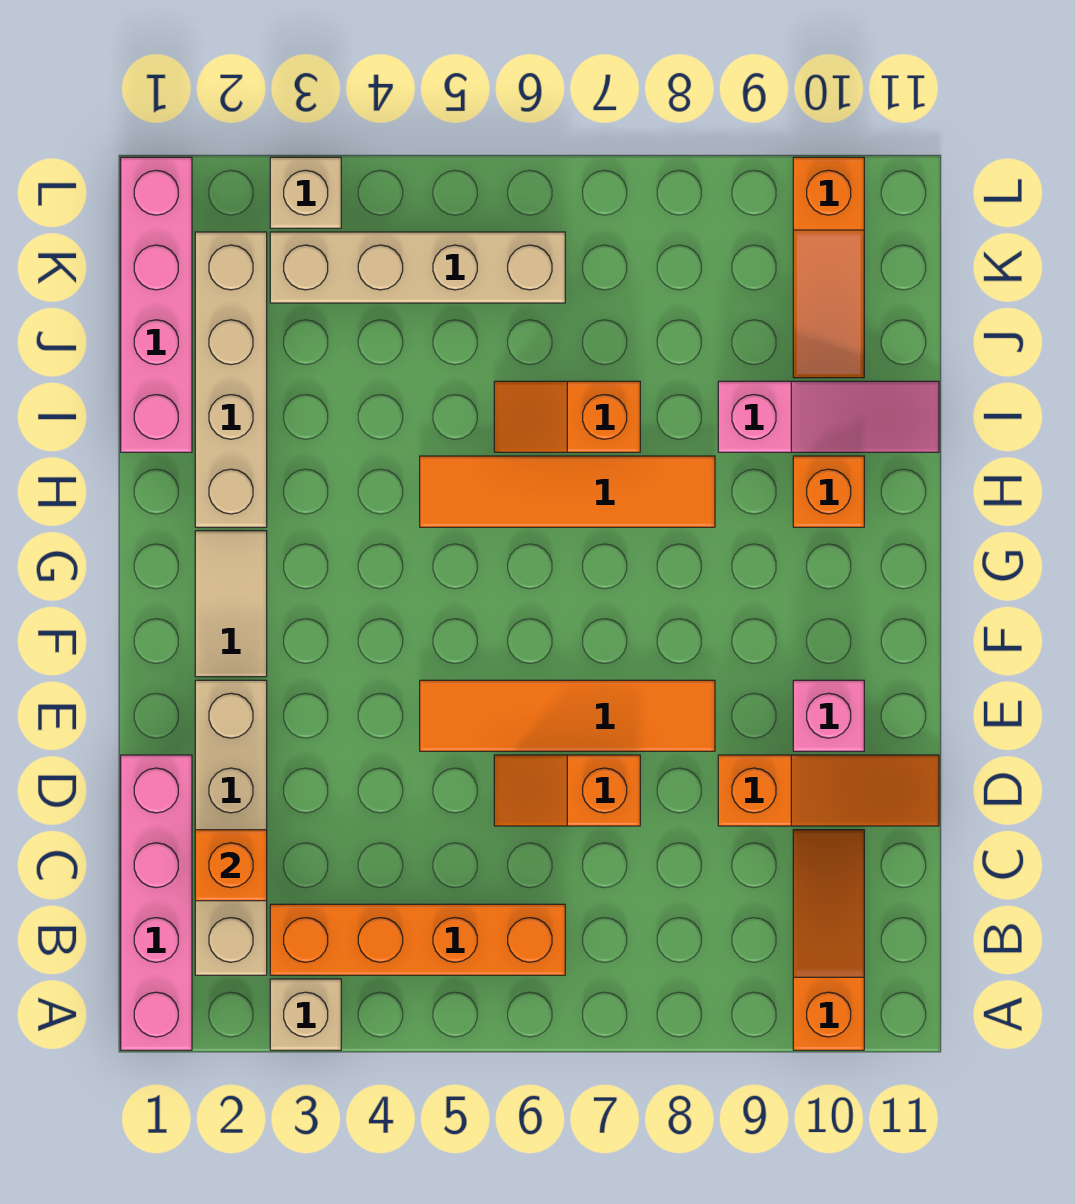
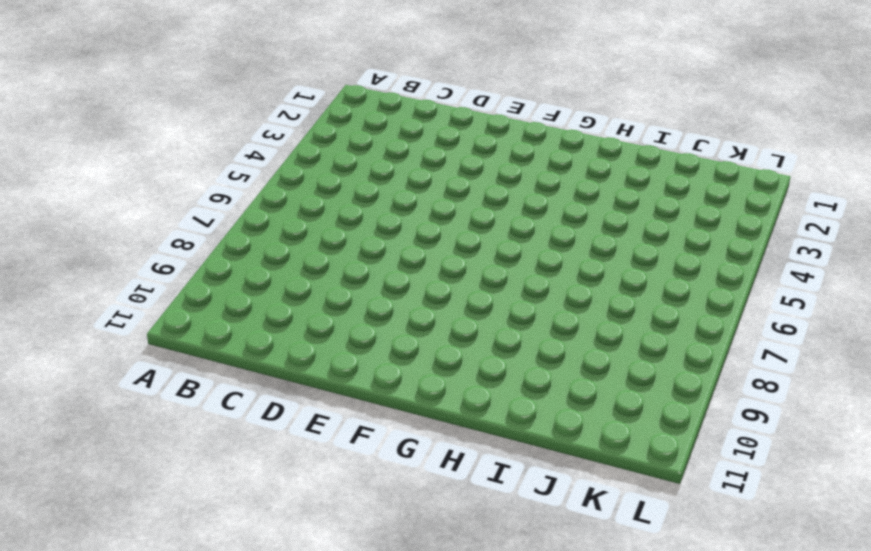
none -> pink brick A1:D1 level 1
none -> tan brick A3 level 1
none -> orange slope A10:C10 level 1 top A

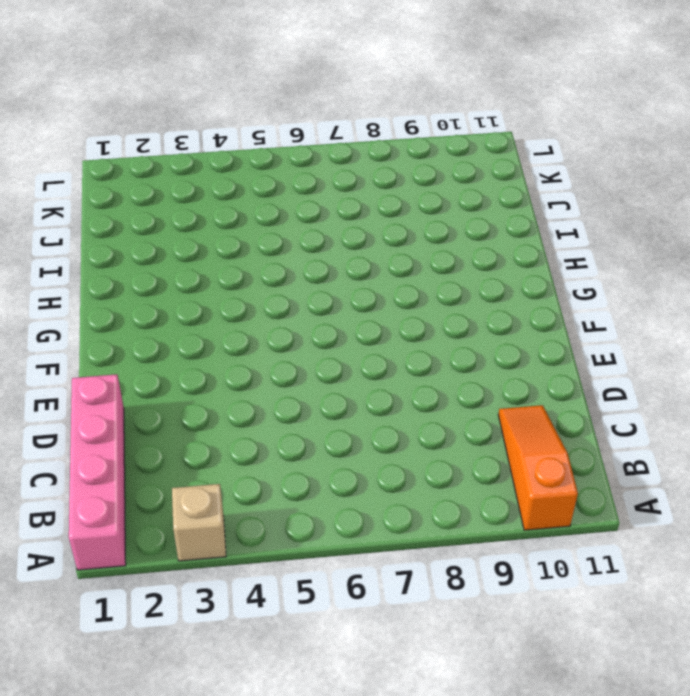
none -> tan brick B2:E2 level 1
none -> orange brick B3:B6 level 1
none -> orange slope D6:D7 level 1 top 7

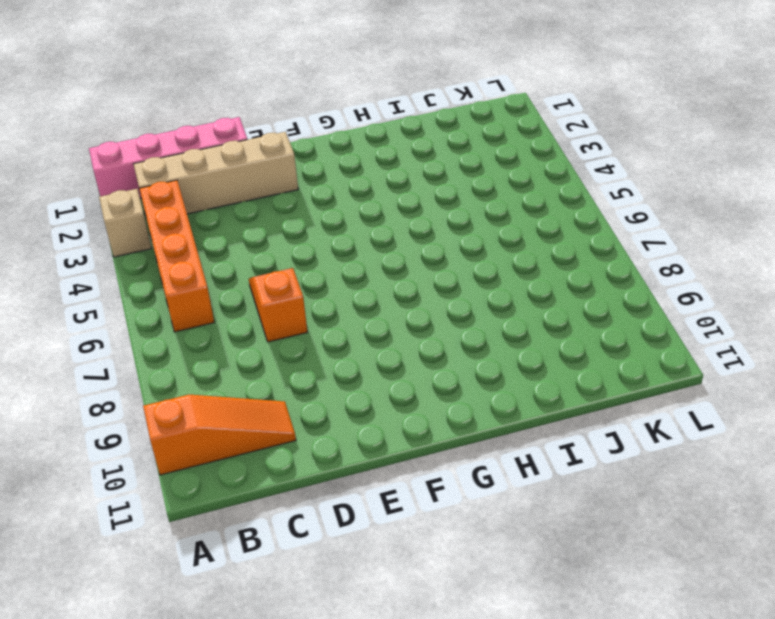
none -> orange slope D9:D11 level 1 top 9
none -> orange tile E5:E8 level 1
none -> pink brick E10 level 1

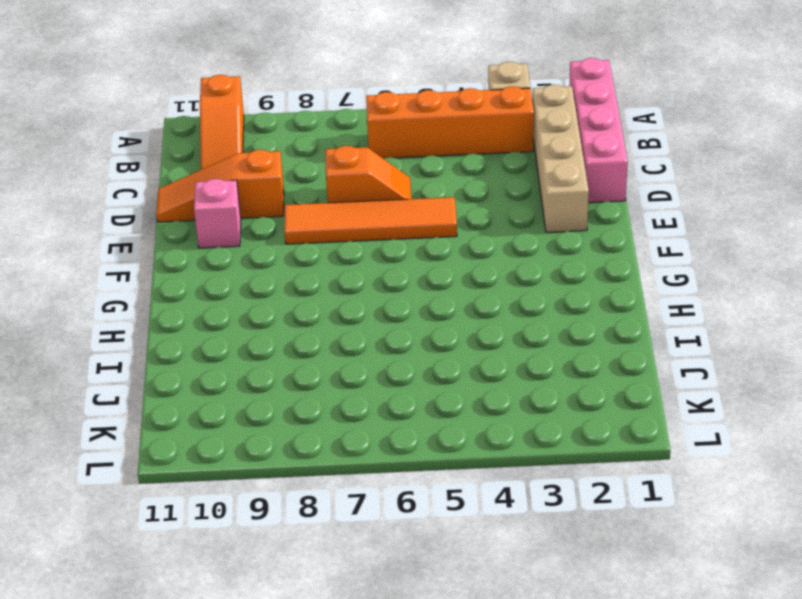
none -> tan tile F2:G2 level 1
none -> tan brick H2:K2 level 1
none -> orange tile H5:H8 level 1

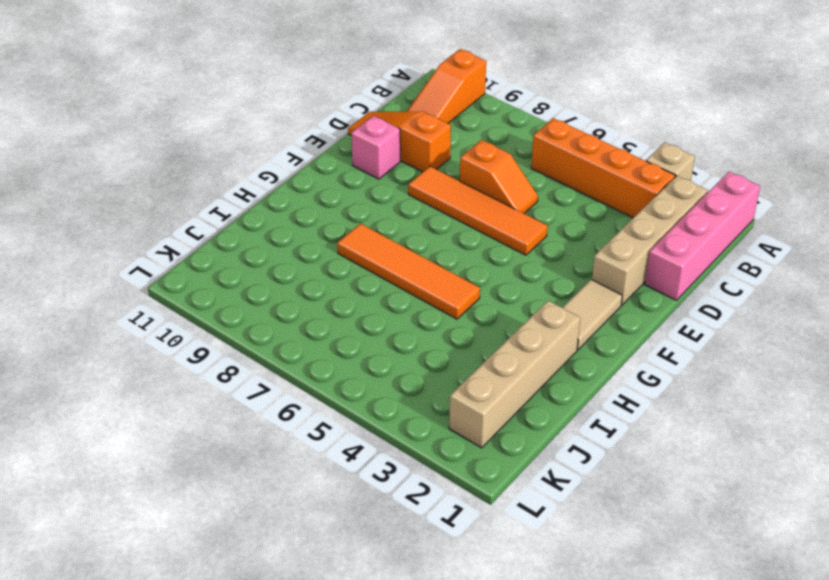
none -> orange brick H10 level 1
none -> pink brick I1:L1 level 1
none -> orange slope I6:I7 level 1 top 7

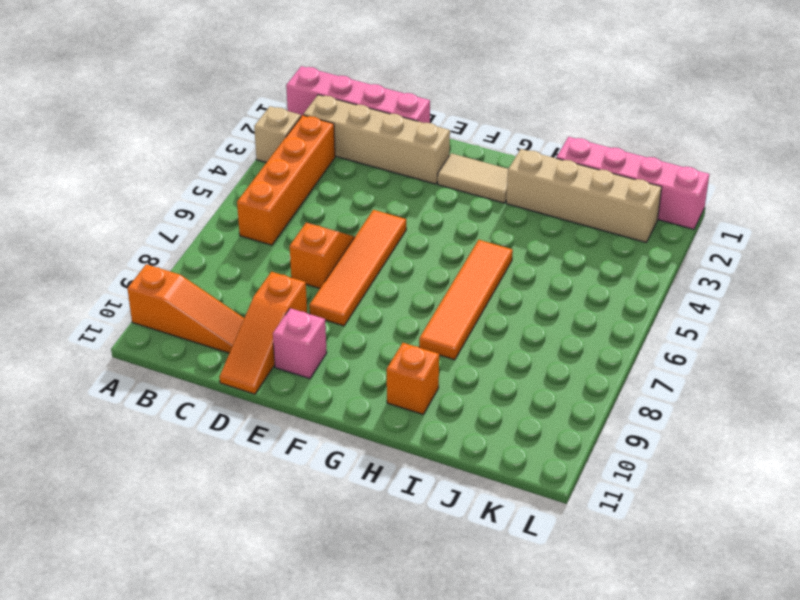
none -> orange slope I6:I7 level 1 top 7
none -> pink slope I9:I11 level 1 top 9
none -> orange slope J10:L10 level 1 top L

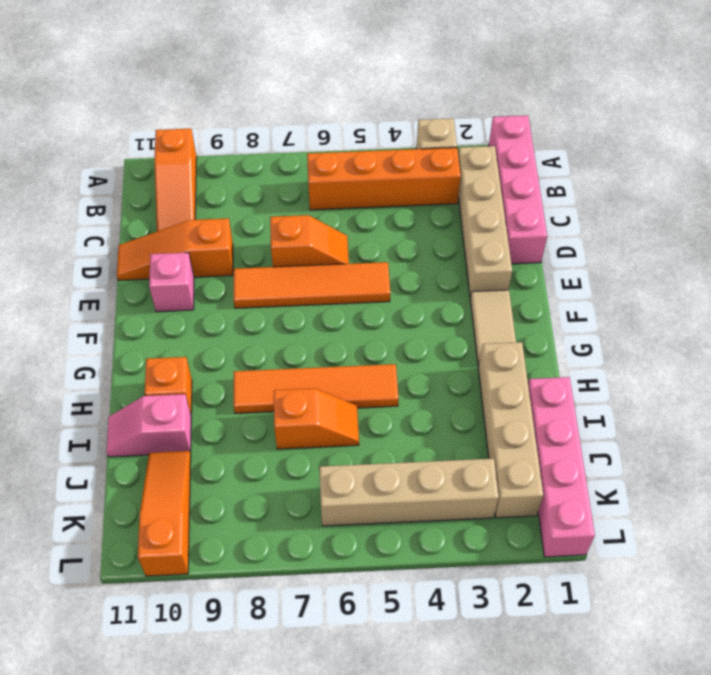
pink slope I10:I11 level 1 top 10 -> pink slope I9:I11 level 1 top 9
none -> tan brick L3 level 1
none -> orange brick C2 level 2

